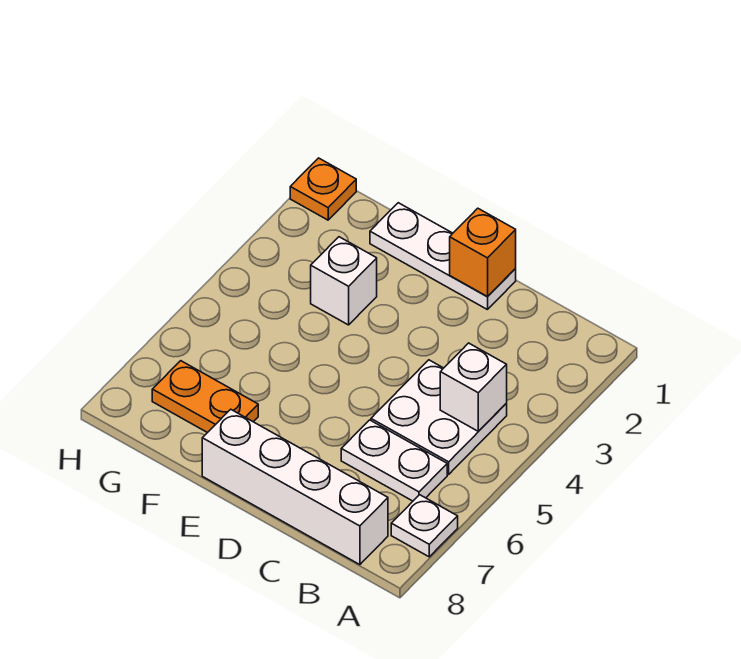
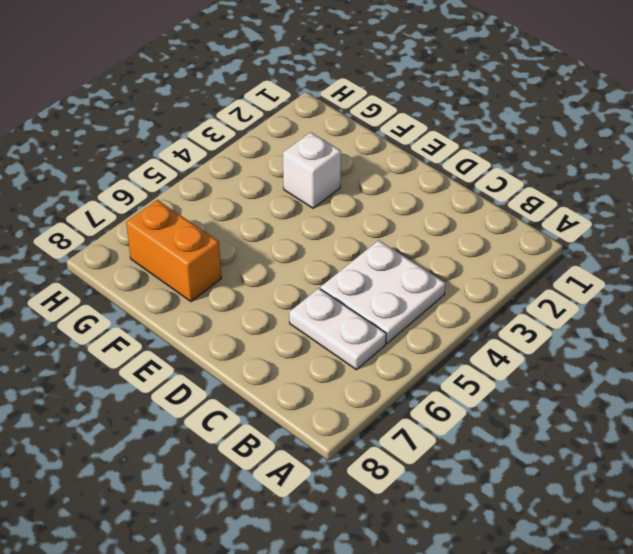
orange brick F7:G7 level 1 -> orange plate F7:G7 level 1
none -> white plate A7 level 1
none -> white brick B8:E8 level 1

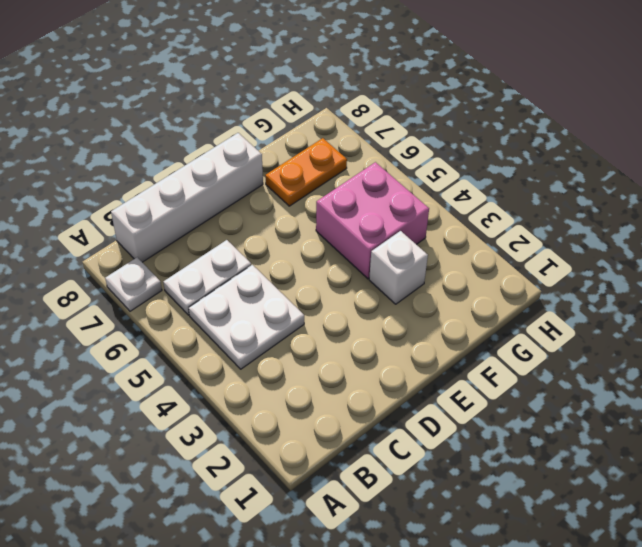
pink brick F4:G5 level 1 -> none
none -> white plate D1:F1 level 1
none -> orange plate H1 level 1

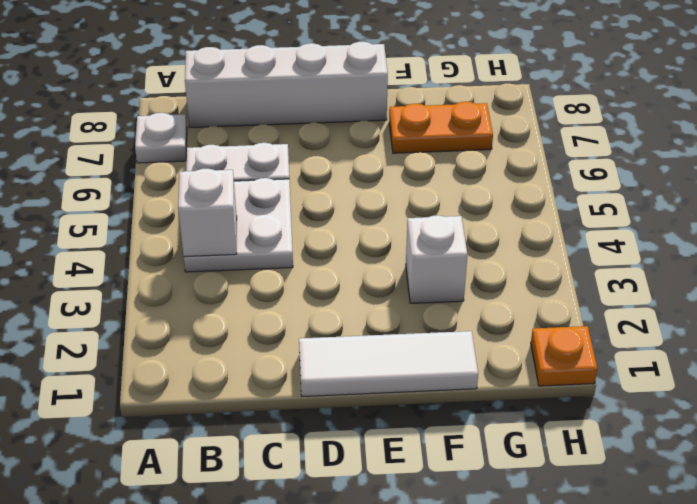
white tile D1:F1 level 1 -> white plate D1:F1 level 1
none -> orange brick D1 level 2

